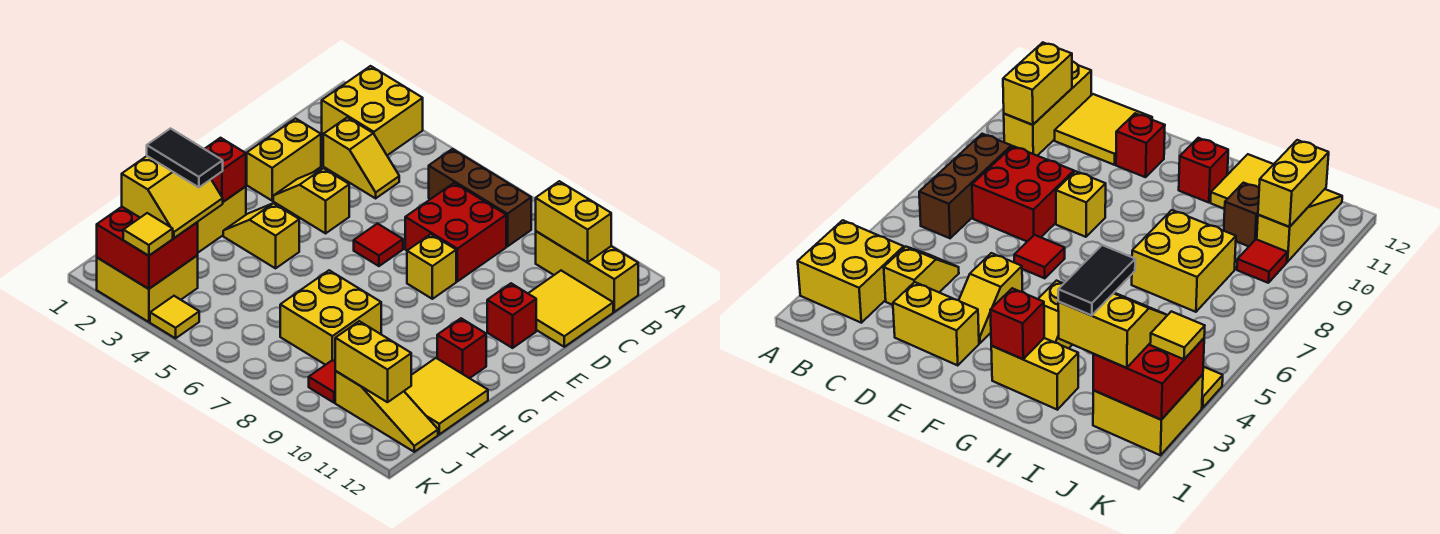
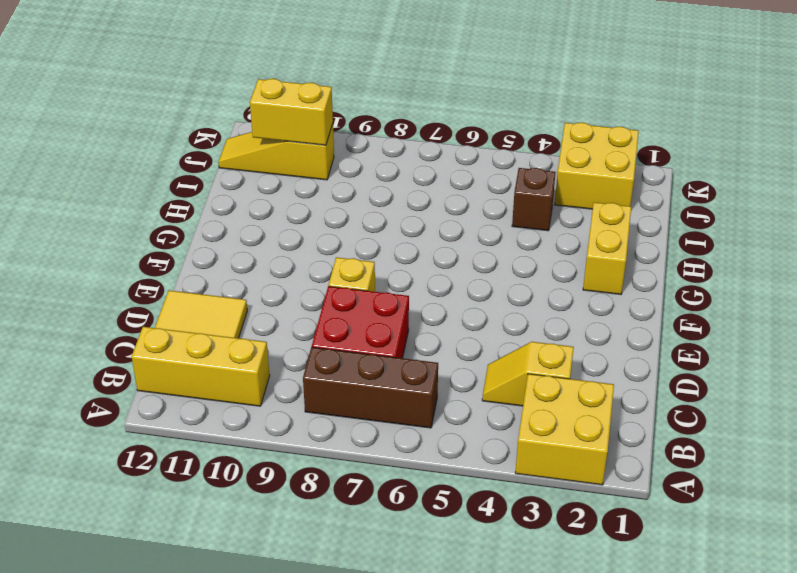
brown brick I4 level 1 -> brown brick I10 level 1
none -> yellow brick D2:E2 level 1
none -> yellow slope E3:E4 level 1 top 4
none -> red tile E6 level 1

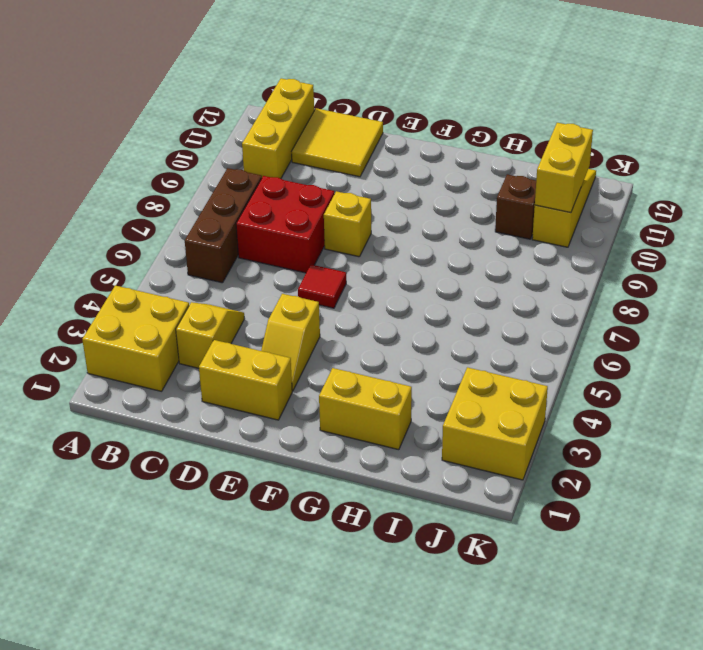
none -> red brick E11 level 1
none -> yellow slope G3:G4 level 1 top 4
none -> red brick G11 level 1

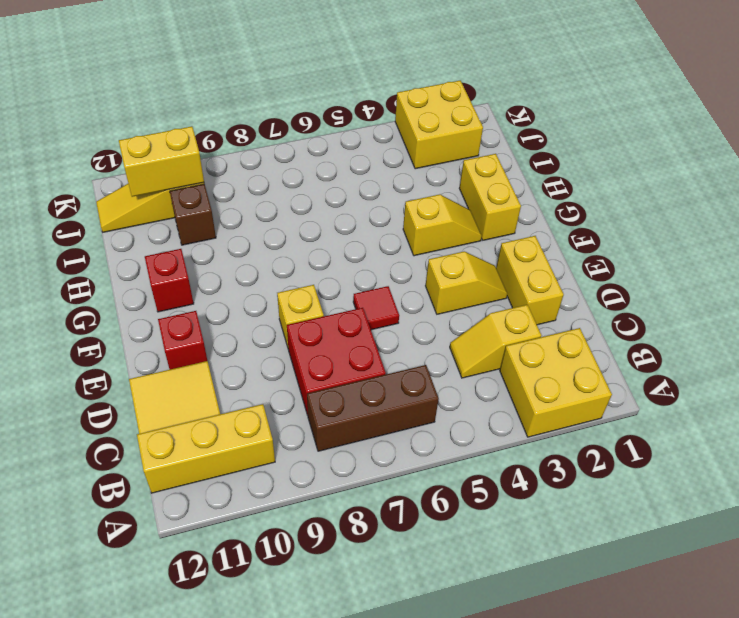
none -> yellow brick H7:I8 level 1
none -> yellow tile H11:I12 level 1
none -> red tile J9 level 1

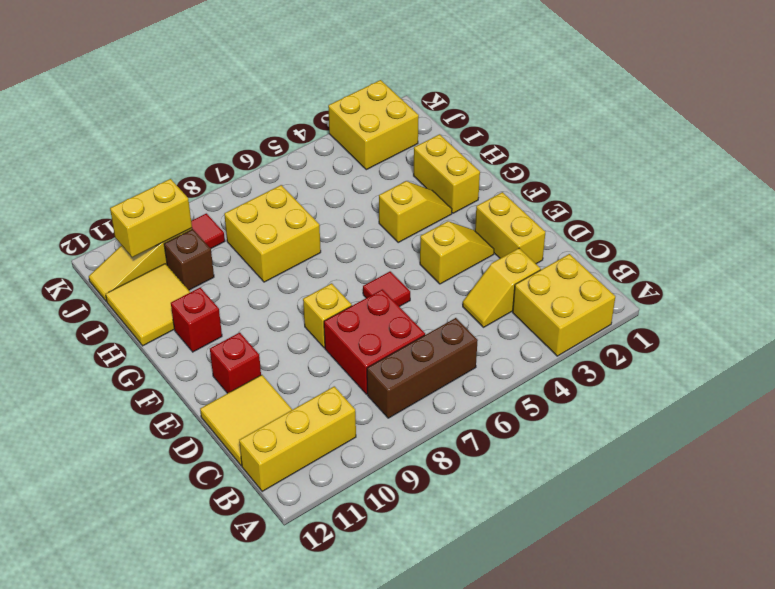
none -> yellow tile K4 level 1
none -> yellow brick B10:B11 level 2
none -> red brick G2 level 2

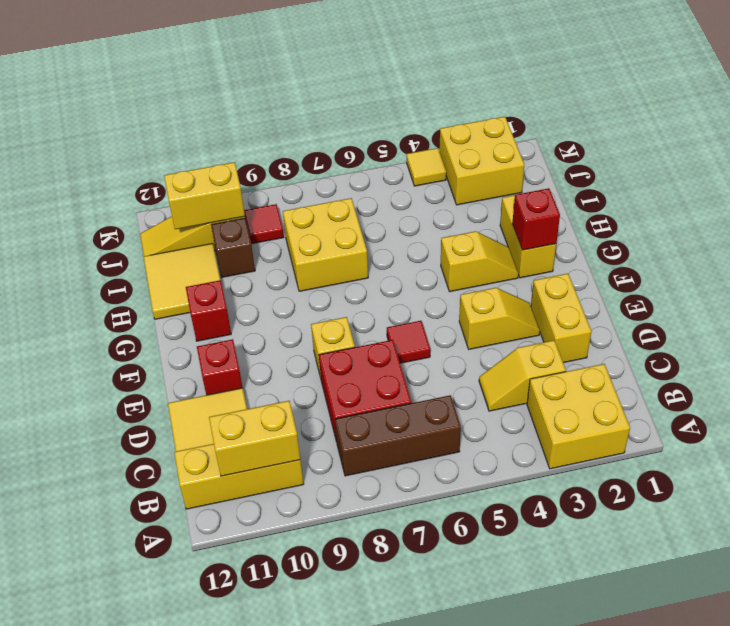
none -> red brick J2:K3 level 2
none -> yellow slope I2:J3 level 3 top 2
none -> yellow tile K3 level 3

